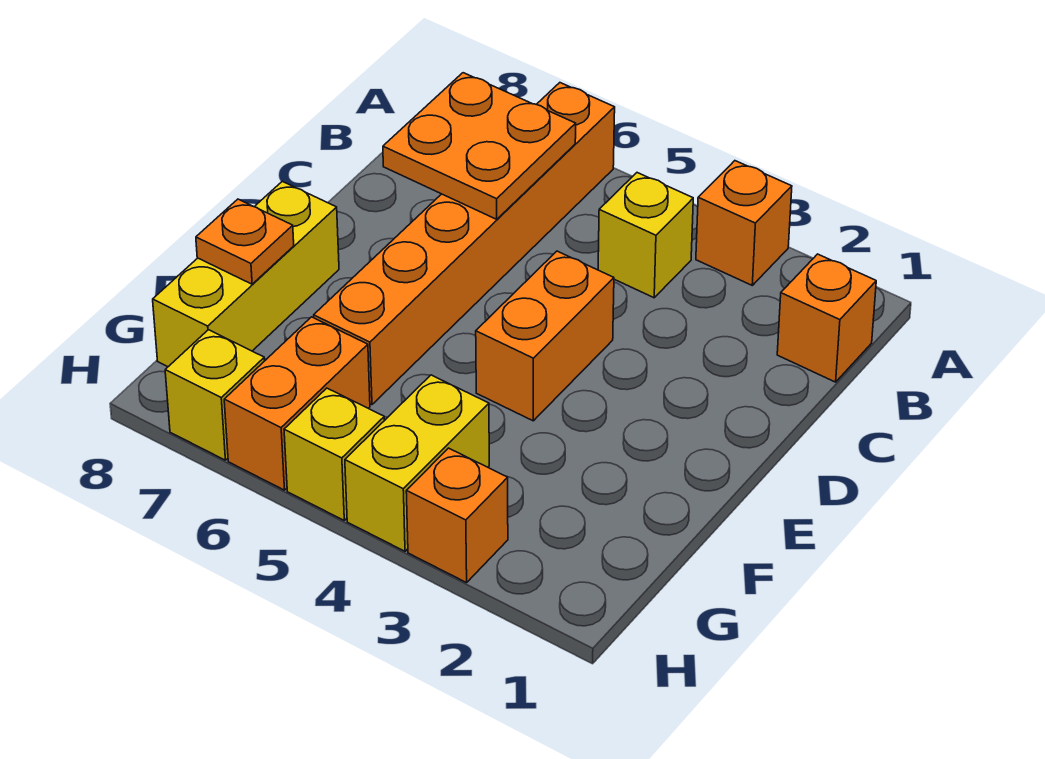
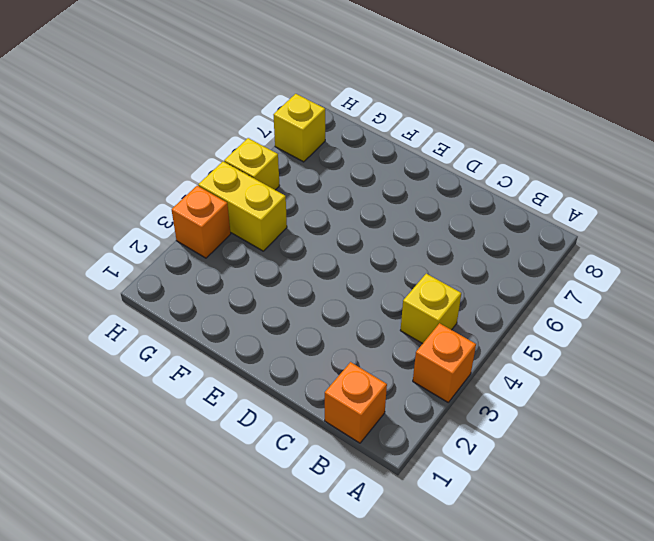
none -> orange brick A6:F6 level 1
none -> orange brick D4:E4 level 1
none -> yellow brick E8:G8 level 1

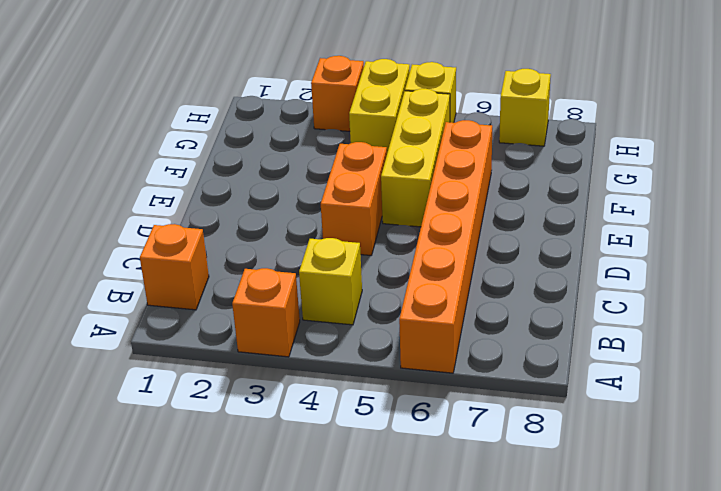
yellow brick E5:G5 level 1 -> yellow brick E8:G8 level 1
none -> orange brick G6:H6 level 1
none -> orange plate B6:C7 level 2
none -> orange plate F8 level 2

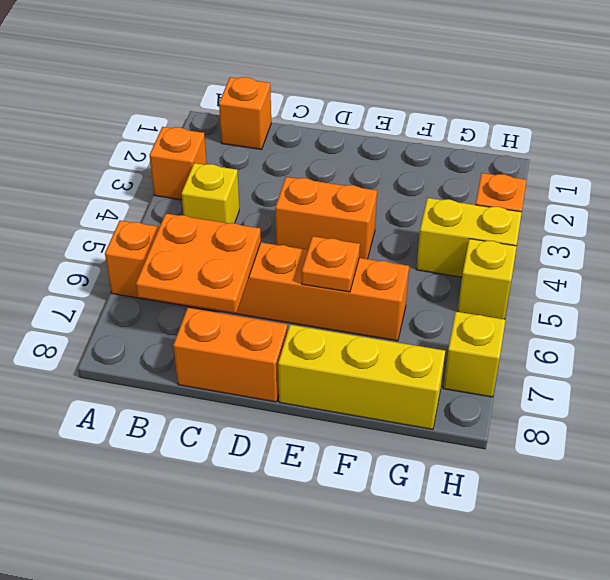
orange brick C8:D8 level 1 -> orange brick G6:H6 level 1
orange plate E6 level 2 -> orange plate F8 level 2

